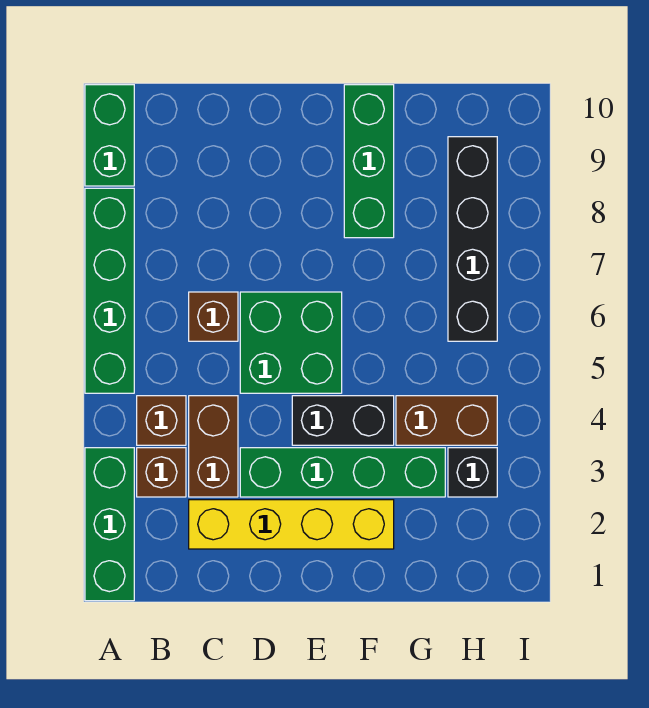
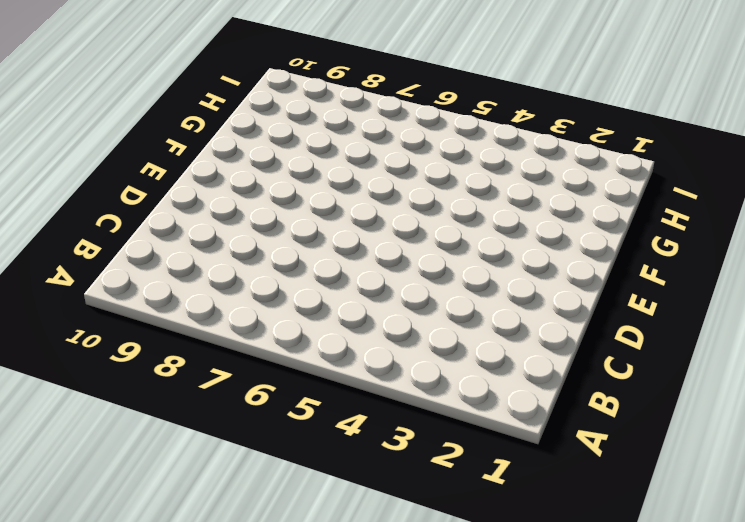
none -> green brick A1:A3 level 1
none -> green brick A5:A8 level 1
none -> green brick A9:A10 level 1

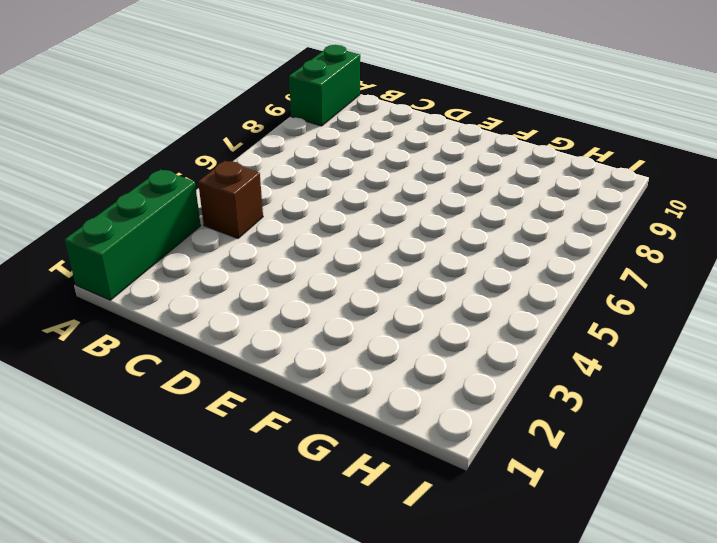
none -> green brick A5:A8 level 1
none -> brown brick B3 level 1
none -> yellow brick C2:F2 level 1

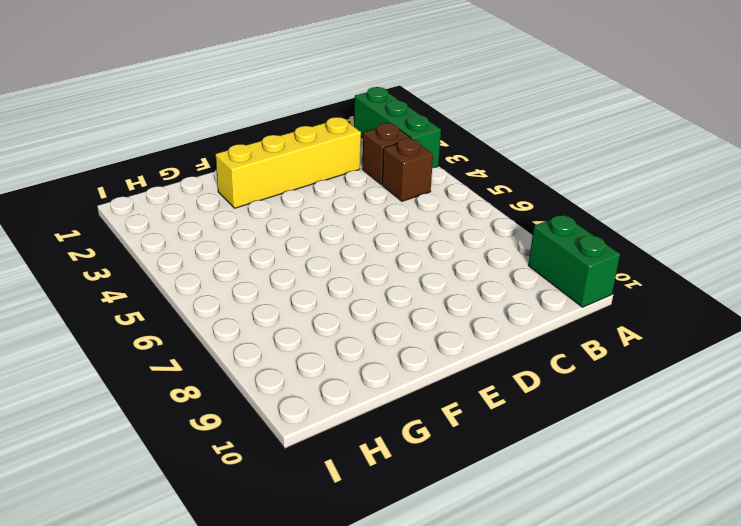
none -> green brick A5:A8 level 1
none -> brown brick C3:C4 level 1
none -> brown brick C6 level 1

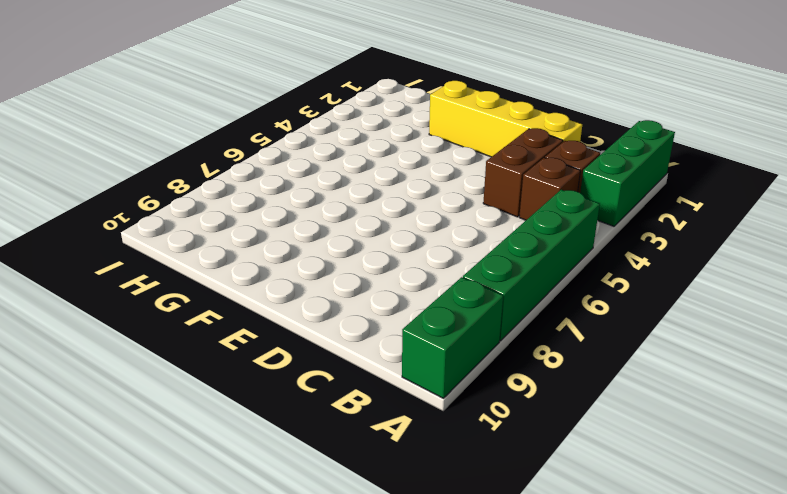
none -> brown brick C6 level 1
none -> green brick D3:G3 level 1
none -> green brick D5:E6 level 1

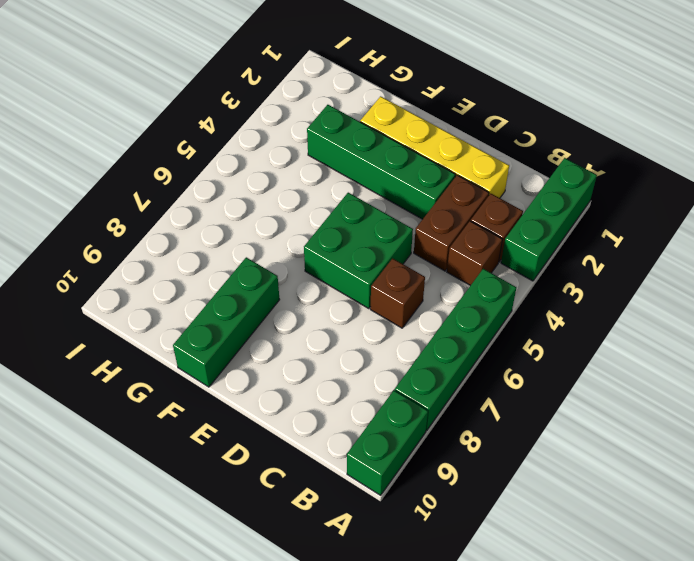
none -> black brick E4:F4 level 1
none -> brown brick G4:H4 level 1
none -> black brick H3 level 1

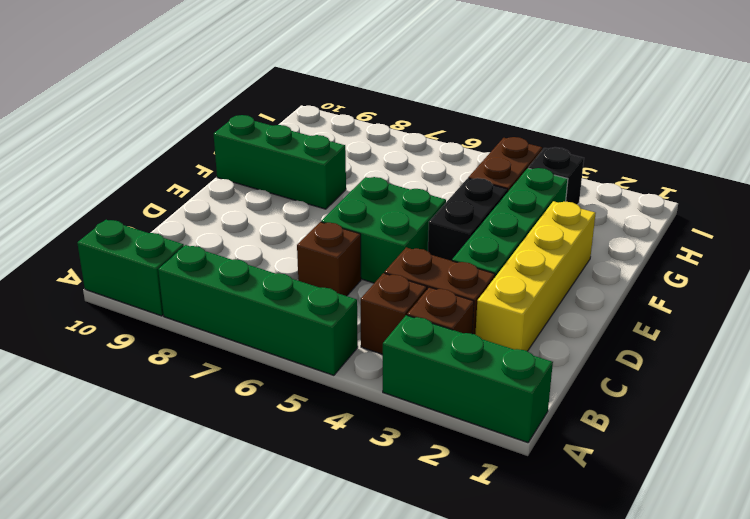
none -> black brick H6:H9 level 1

